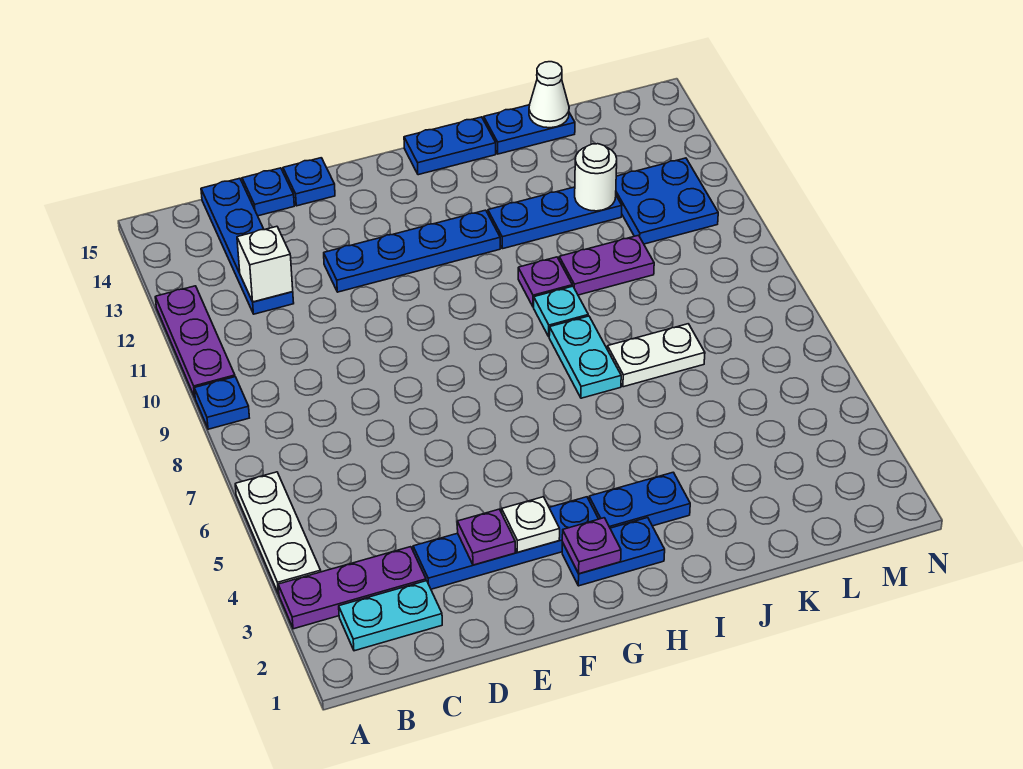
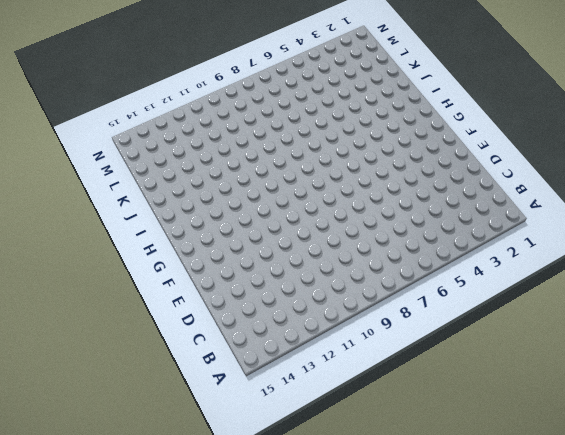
none -> purple plate A3:C3 level 1
none -> white plate A4:A6 level 1
none -> blue plate A9 level 1

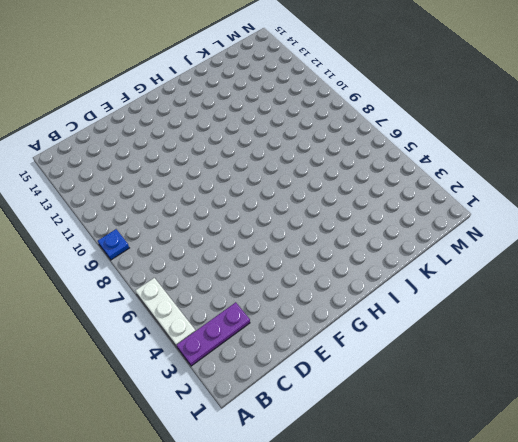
none -> purple plate A10:A12 level 1
none -> cyan plate B2:C2 level 1
none -> blue plate C12:C15 level 1

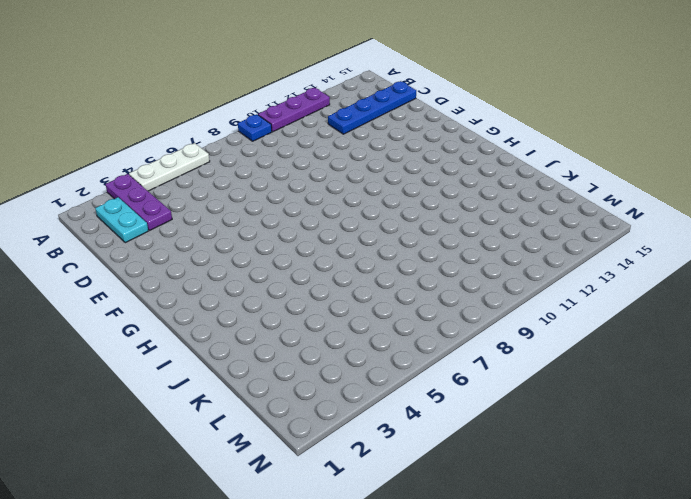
none -> blue plate D3:G3 level 1
none -> blue plate D15 level 1
none -> blue plate E12:H12 level 1

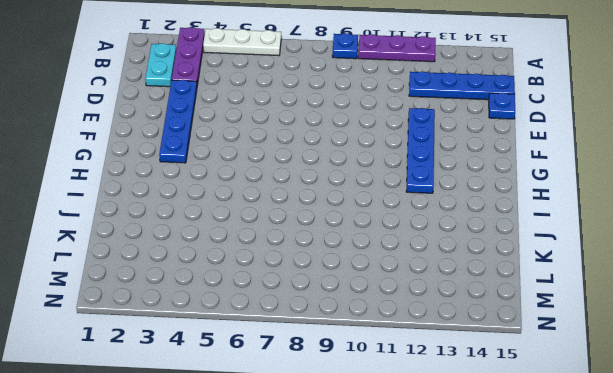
none -> blue plate E15 level 1
none -> blue plate G2:H2 level 1
none -> blue plate H3:I3 level 1

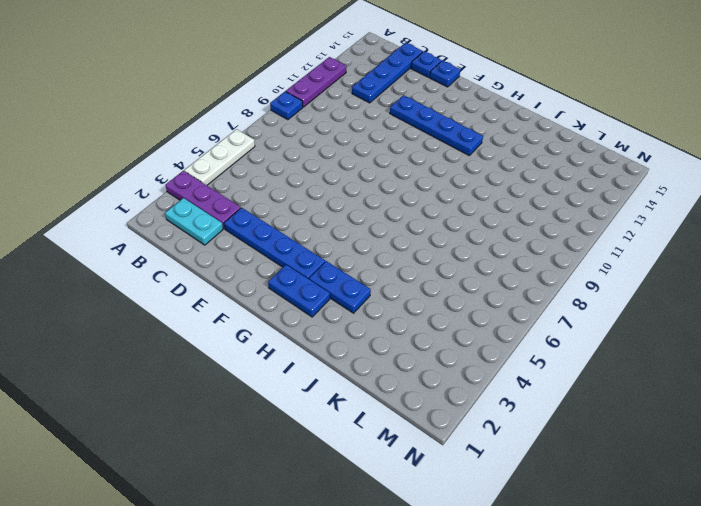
none -> blue plate H15:I15 level 1
none -> cyan plate I7:I8 level 1
none -> cyan plate I9 level 1

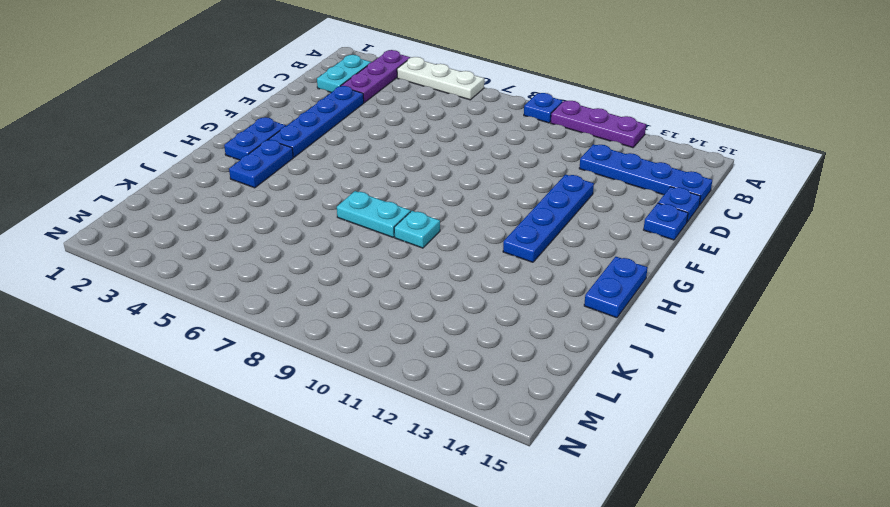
none -> purple plate I10 level 1
none -> blue plate I12:K12 level 1
none -> white plate J7:K7 level 1

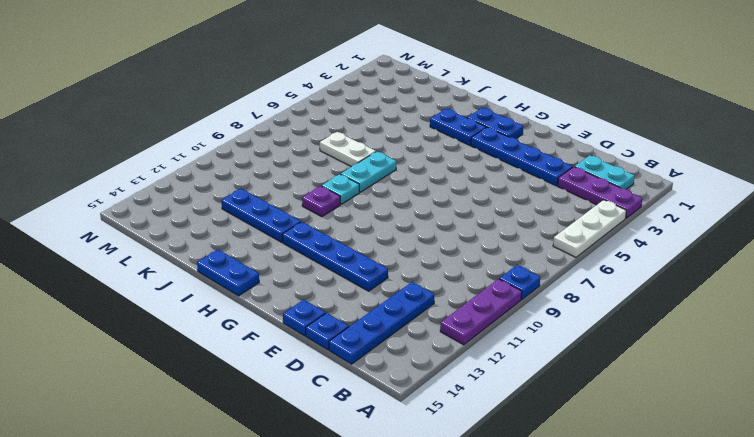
none -> purple plate J10:K10 level 1
none -> blue plate J15:K15 level 1
none -> blue plate L11:M12 level 1

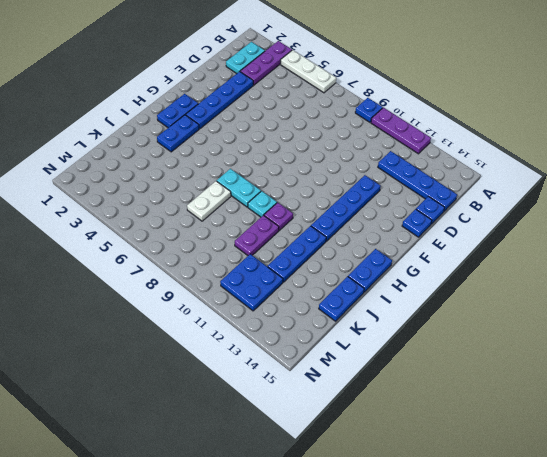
none -> white brick C12 level 2
none -> purple plate E3 level 2
none -> white plate F3 level 2

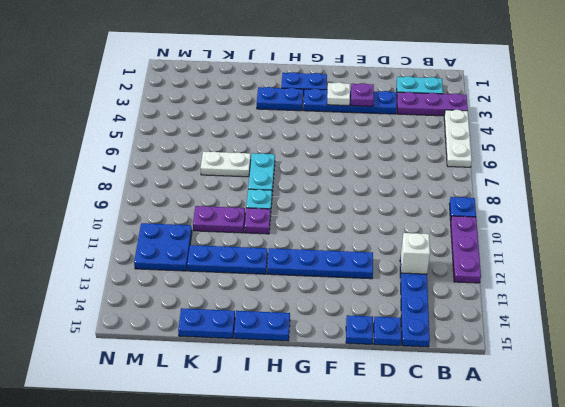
none -> purple plate G2 level 2
none -> white round brick K12 level 2
none -> white cone K15 level 2

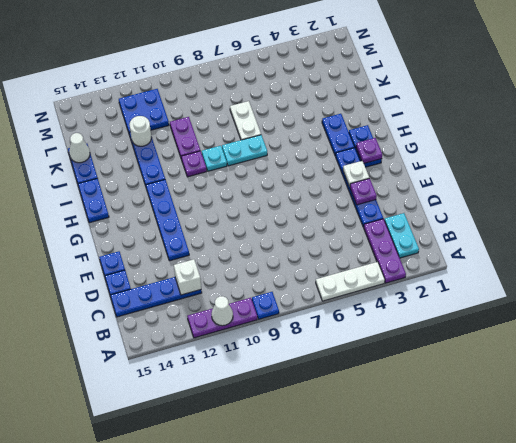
white cone A11 level 2 -> none

